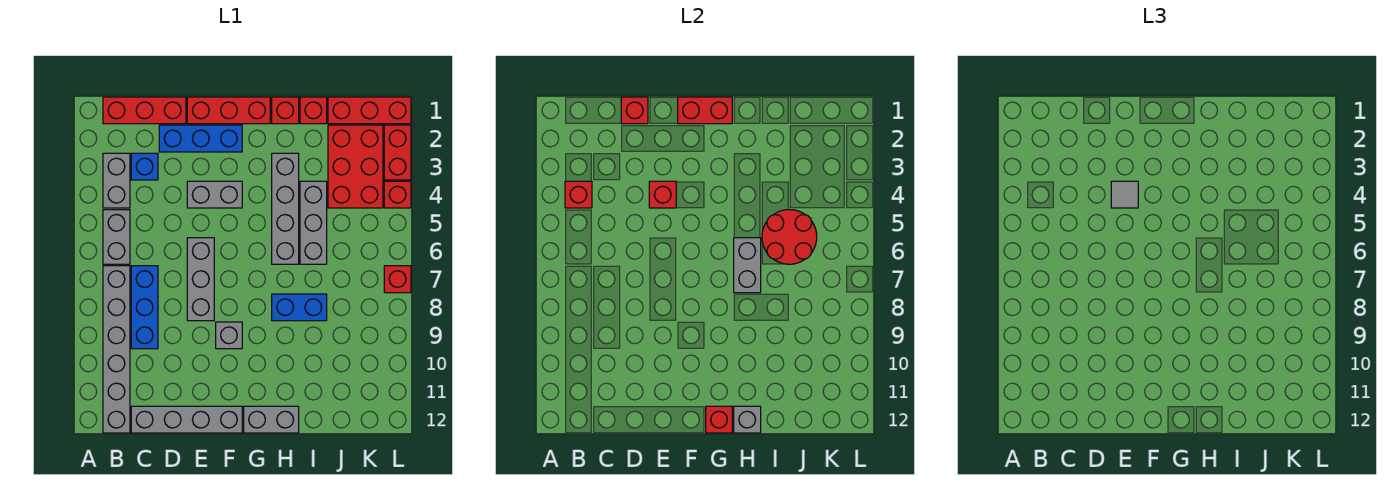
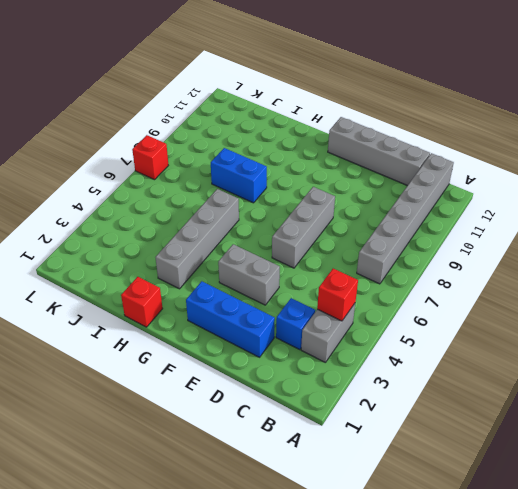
none -> red brick B1:D1 level 1
none -> grey brick B5:B6 level 1
none -> blue brick C7:C9 level 1
none -> red brick E1:G1 level 1

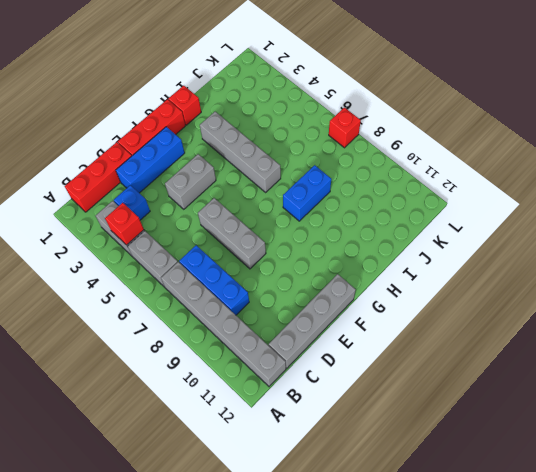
none -> grey brick F9 level 1
none -> grey brick G12:H12 level 1
none -> red brick I1 level 1
none -> grey brick I4:I6 level 1

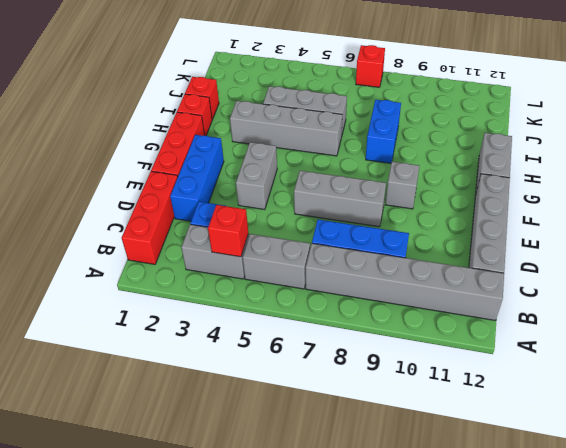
none -> red brick J1:L1 level 1
none -> red brick J2:K4 level 1
none -> red brick L2:L3 level 1
none -> red brick L4 level 1

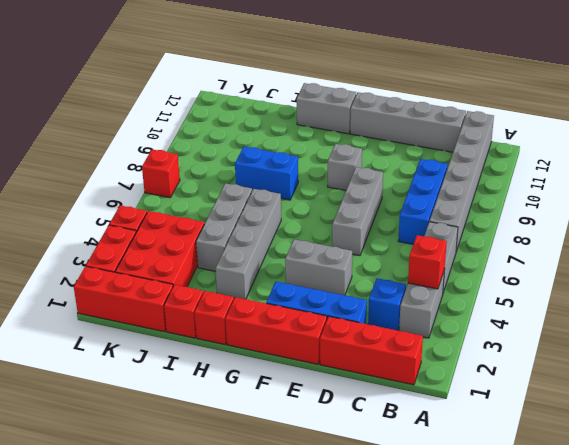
none -> red brick D1 level 2
none -> red brick E4 level 2
none -> red brick F1:G1 level 2
none -> red brick G12 level 2

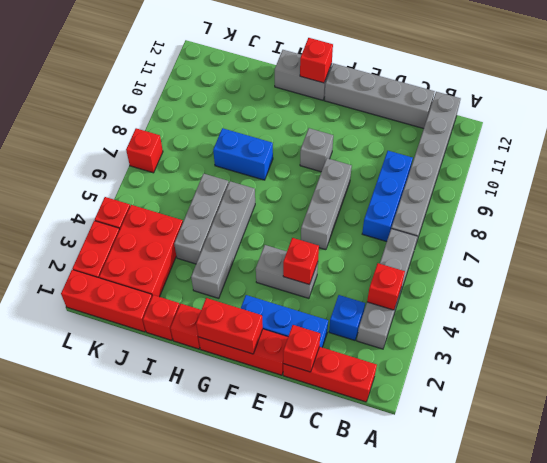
none -> grey brick H6:H7 level 2
none -> grey brick H12 level 2
none -> red round brick I5:J6 level 2
none -> grey tile E4 level 3

